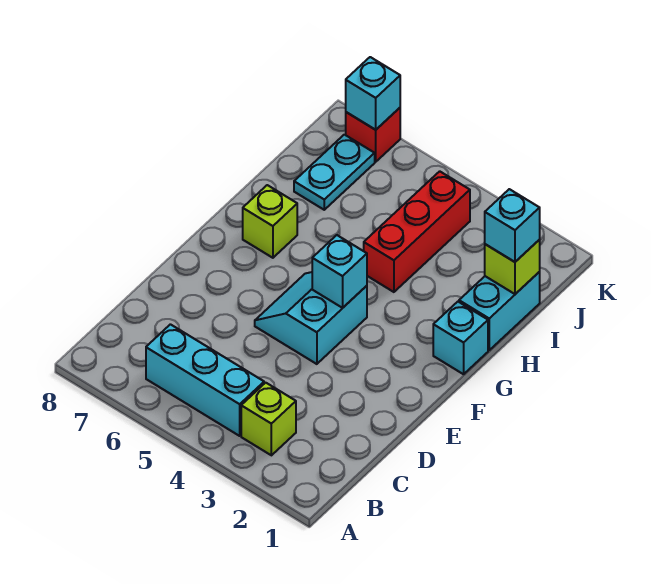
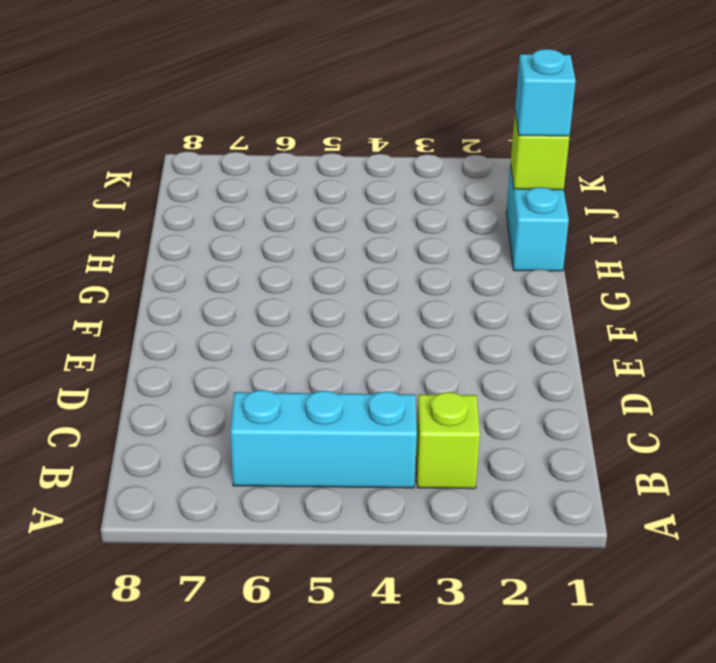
none -> cyan slope E4:F5 level 1 top 4
none -> cyan brick G1 level 1
none -> lime brick G7 level 1

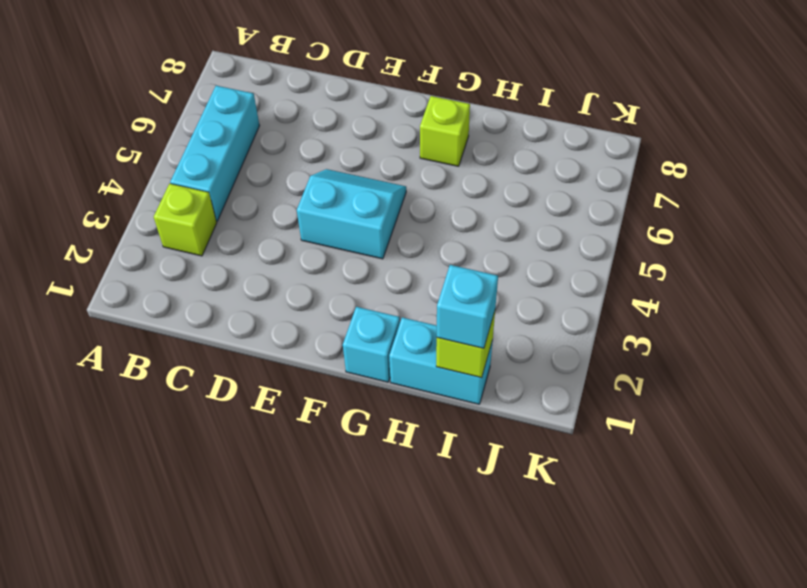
none -> red brick H4:J4 level 1
none -> cyan plate I7:J7 level 1
none -> red brick K7 level 1

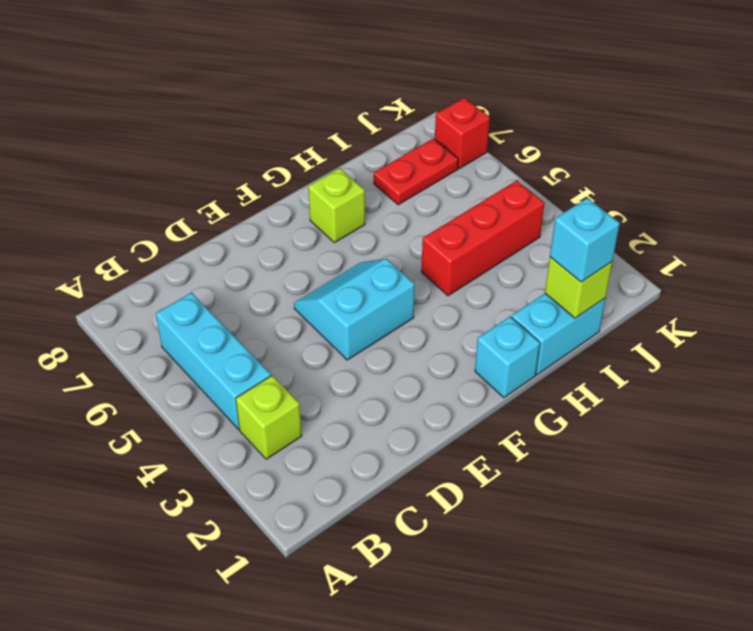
red plate I7:J7 level 1 -> cyan plate I7:J7 level 1
none -> cyan brick F4 level 2
none -> cyan brick K7 level 2

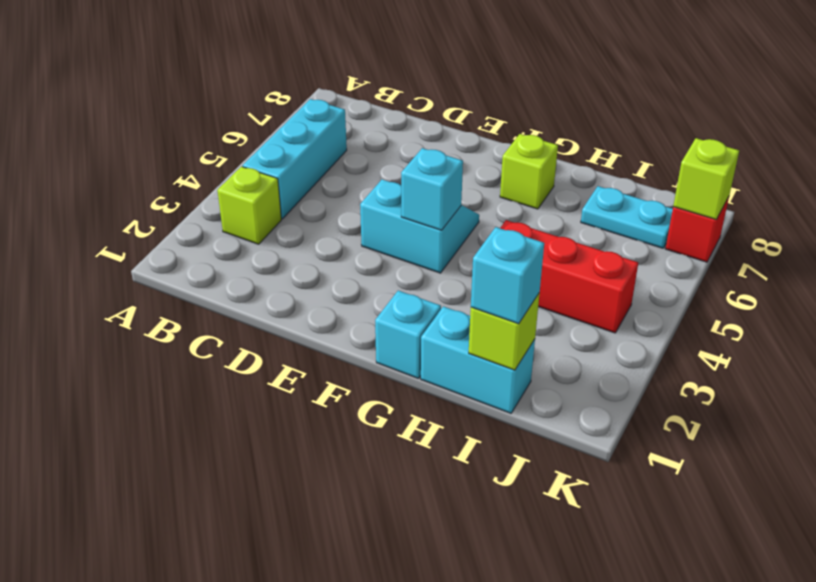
lime brick K7 level 2 -> cyan brick K7 level 2

